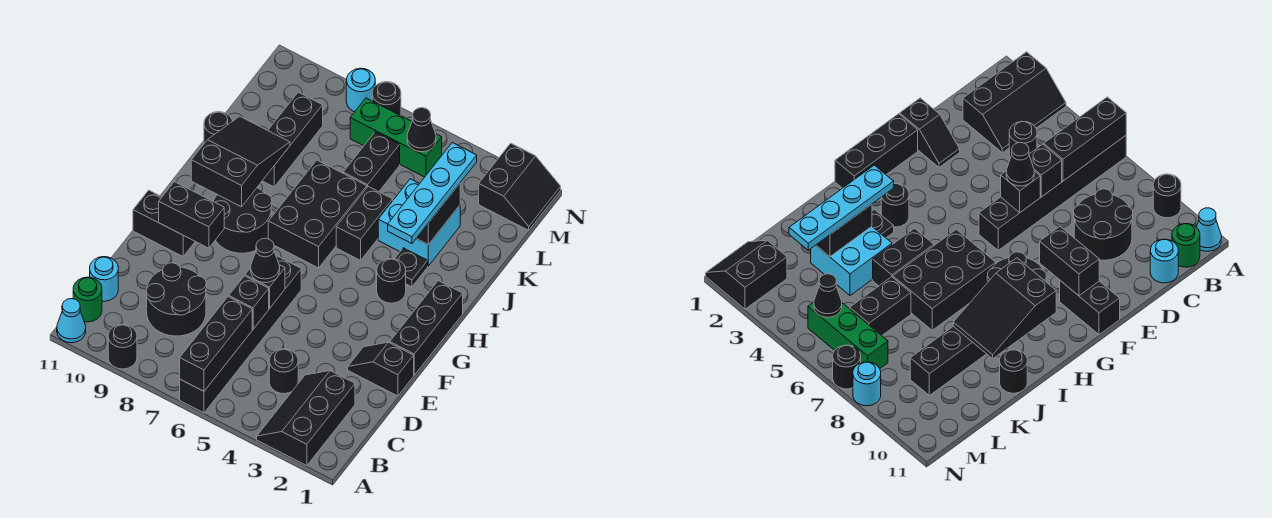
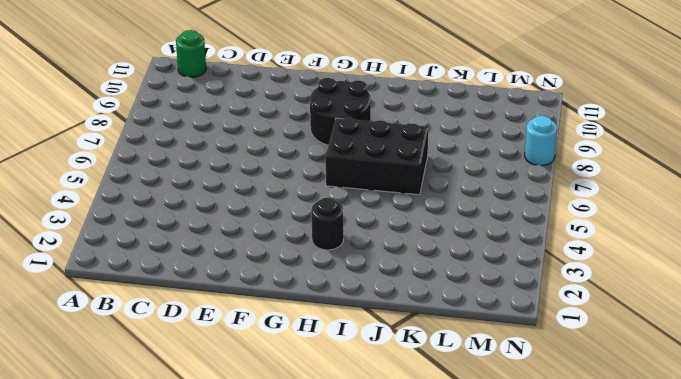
none -> black slope A2:C3 level 1 top 2
none -> black brick A6:F6 level 1
none -> black round brick A9 level 1
none -> cyan cone A11 level 1

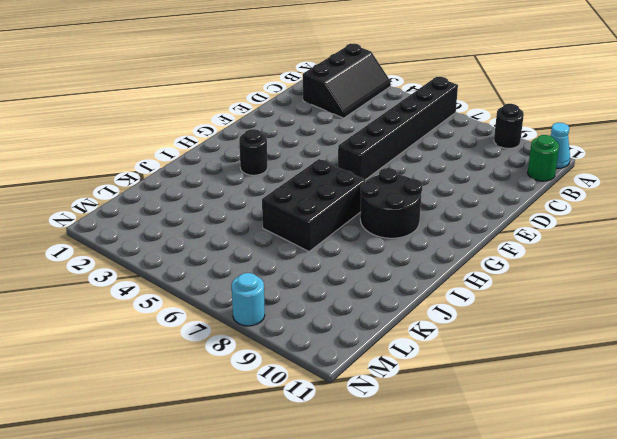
none -> black round brick C4 level 1
none -> black round brick C8:D9 level 1
none -> cyan round brick C11 level 1
none -> black slope E1:E2 level 1 top 1

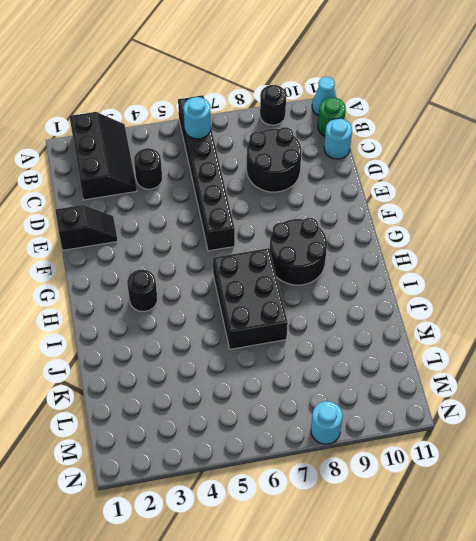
cyan round brick B6 level 2 -> black brick A6:C6 level 2
none -> black brick F1:H1 level 1
none -> black brick F10:F11 level 1
none -> black plate I3 level 1
none -> black brick I5:J5 level 1

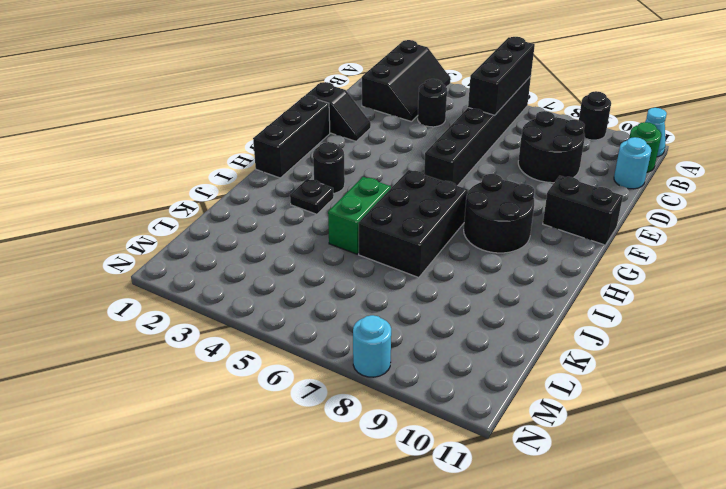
green brick I5:J5 level 1 -> black brick I5:J5 level 1
none -> cyan brick J3:K4 level 1
none -> black brick J9:L9 level 1
none -> black round brick J11 level 1
none -> black brick K6:L6 level 1

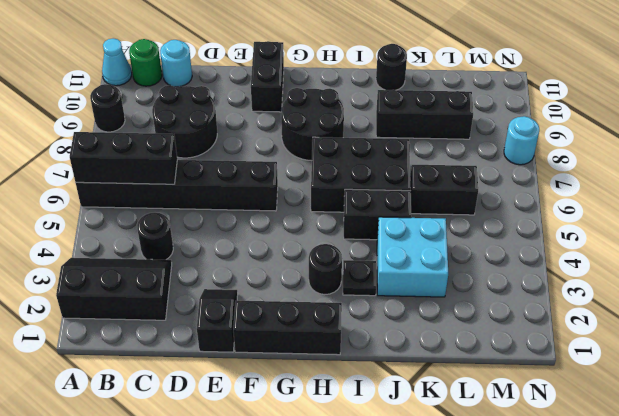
none -> black slope M1:N2 level 1 top 2
none -> green brick M5:M7 level 1
none -> black round brick N7 level 1
none -> black brick D6 level 2

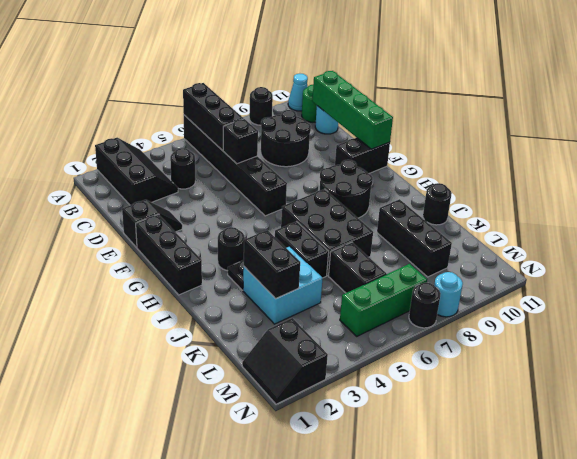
green brick C11:F11 level 2 -> none
none -> black brick E6 level 2
none -> black brick F9:F10 level 2
none -> black slope H9:J10 level 2 top H
none -> black cone M5 level 2

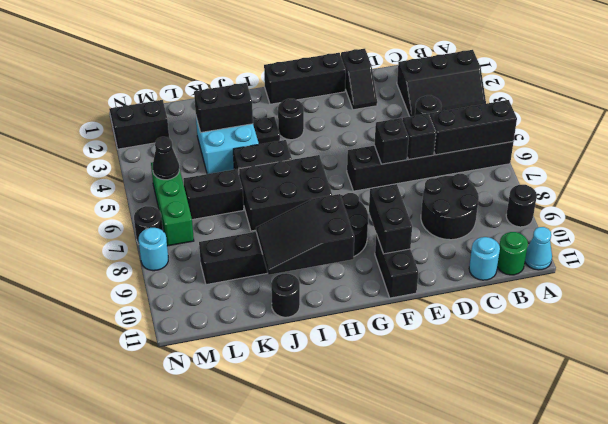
none -> black cone E6 level 3
none -> cyan plate I3:L3 level 3

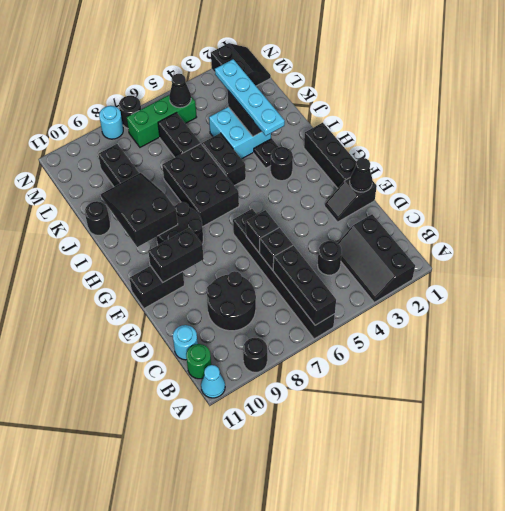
black cone E1 level 2 -> black cone E6 level 3

